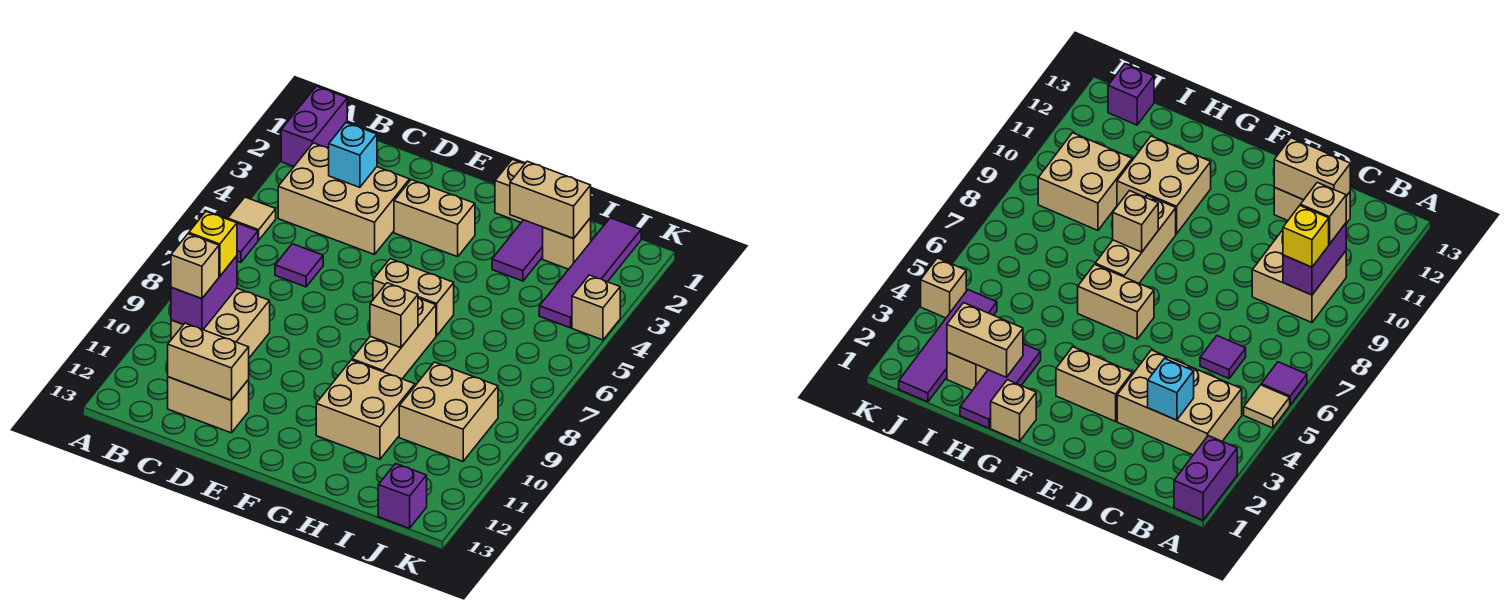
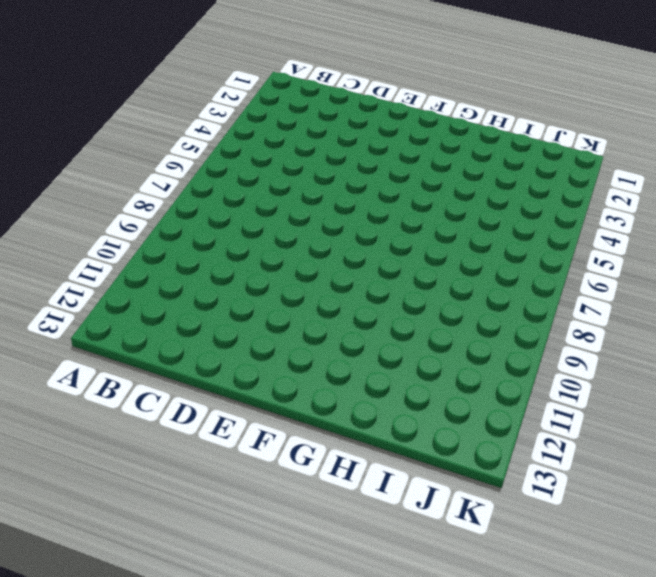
none -> purple brick A1:A2 level 1
none -> tan tile A5 level 1
none -> purple tile A6 level 1

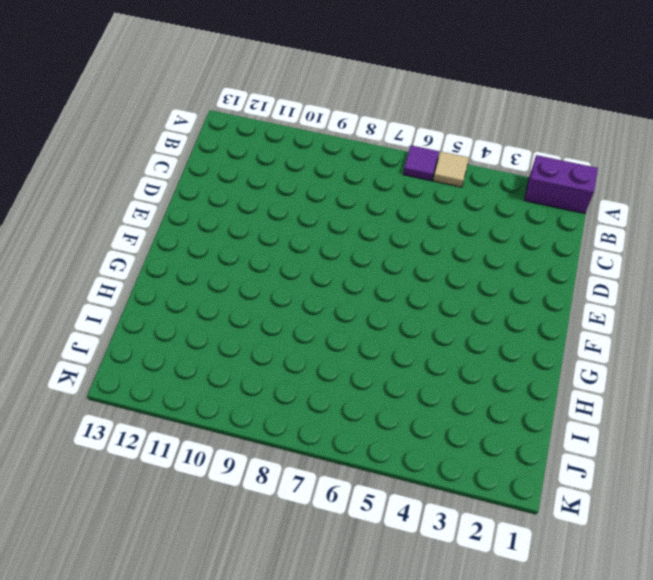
none -> tan brick B3:D4 level 1
none -> tan brick B9:C10 level 1
none -> purple tile C6 level 1

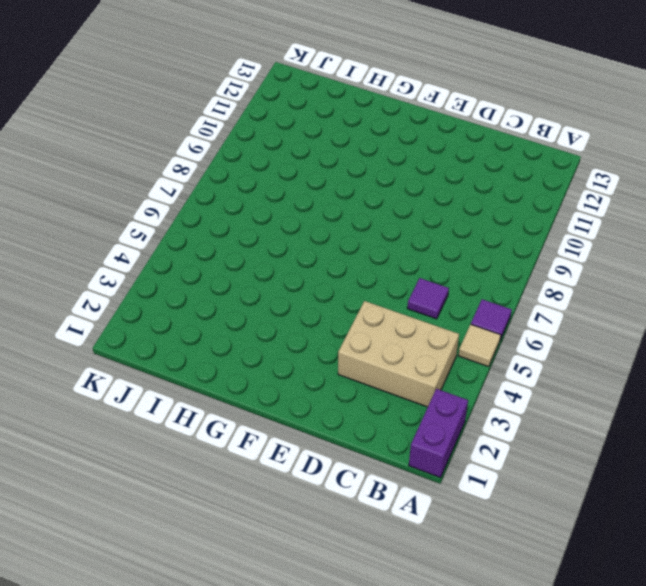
none -> tan brick B9:C10 level 1
none -> tan brick C12:D12 level 1
none -> tan brick E3:F3 level 1

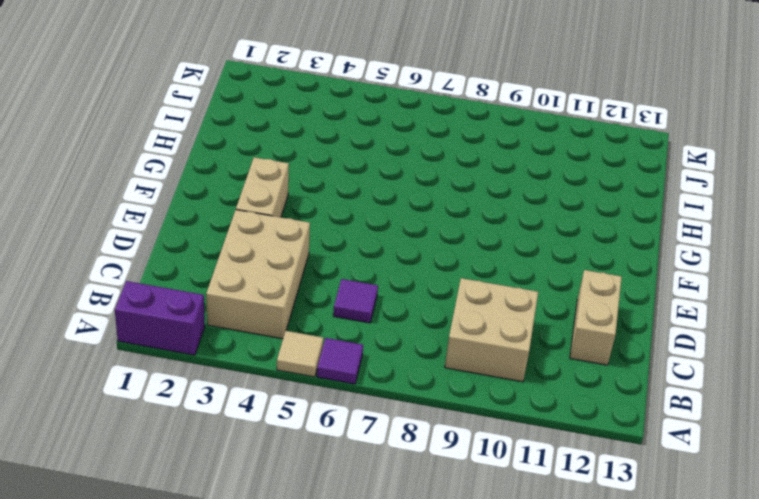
none -> tan brick F6:G6 level 1
none -> tan brick G1 level 1
none -> tan brick G7:G9 level 1

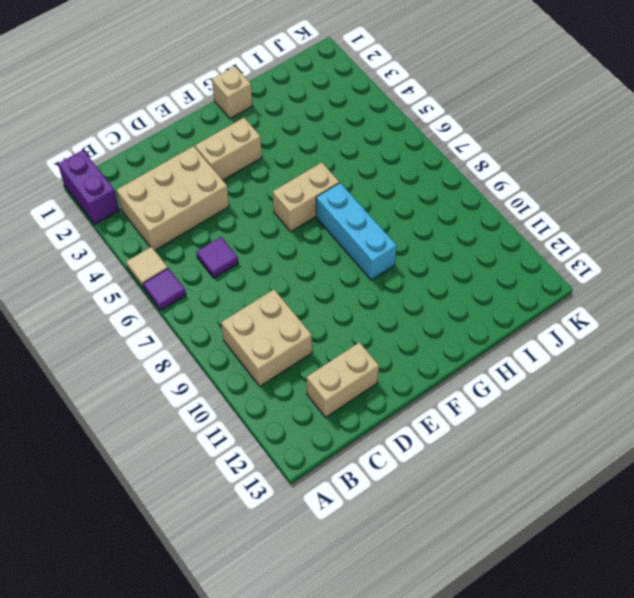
cyan brick G7:G9 level 1 -> tan brick G7:G9 level 1
none -> tan brick G10:H11 level 1
none -> purple tile H1:H3 level 1
none -> tan brick I2 level 1

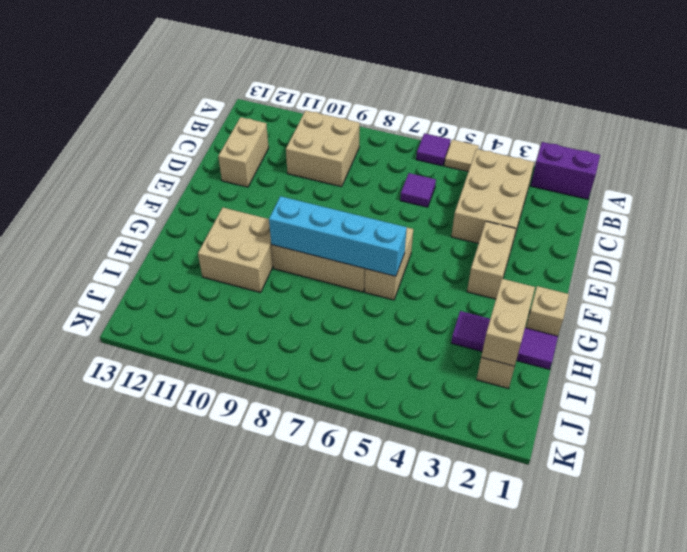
cyan brick G6:G9 level 2 -> tan brick G8 level 2
none -> tan brick I9:J10 level 1
none -> purple tile J1:J4 level 1
none -> purple brick J13 level 1

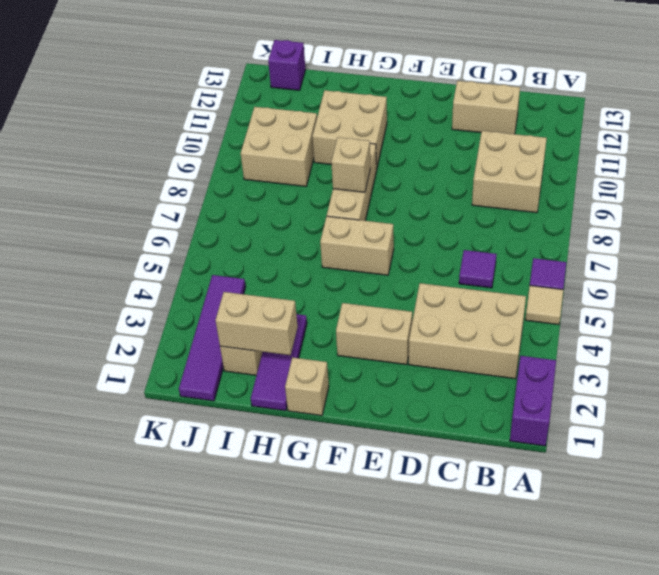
none -> tan brick K4 level 1
none -> purple brick B9:B10 level 2
none -> cyan brick C3 level 2

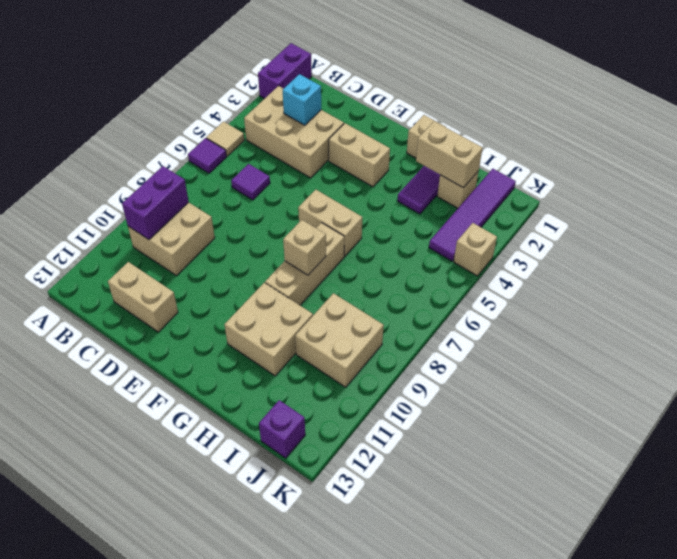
none -> tan brick C12:D12 level 2
none -> yellow brick B9 level 3
none -> tan brick B10 level 3

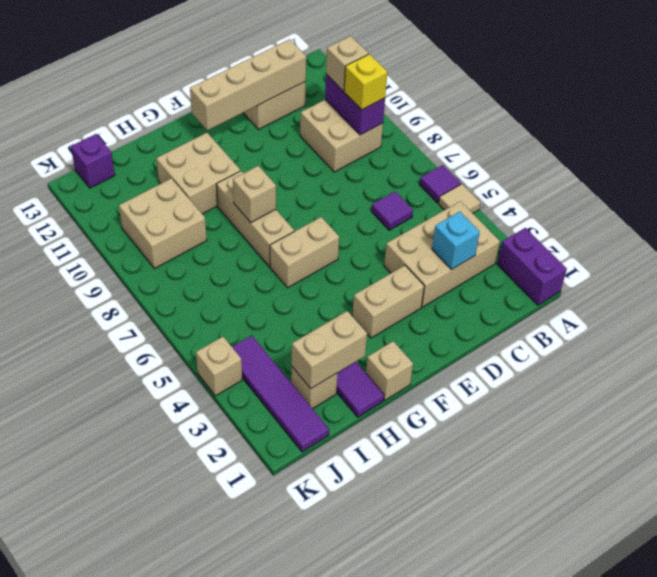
tan brick C12:F12 level 2 -> tan brick C12:D12 level 2

